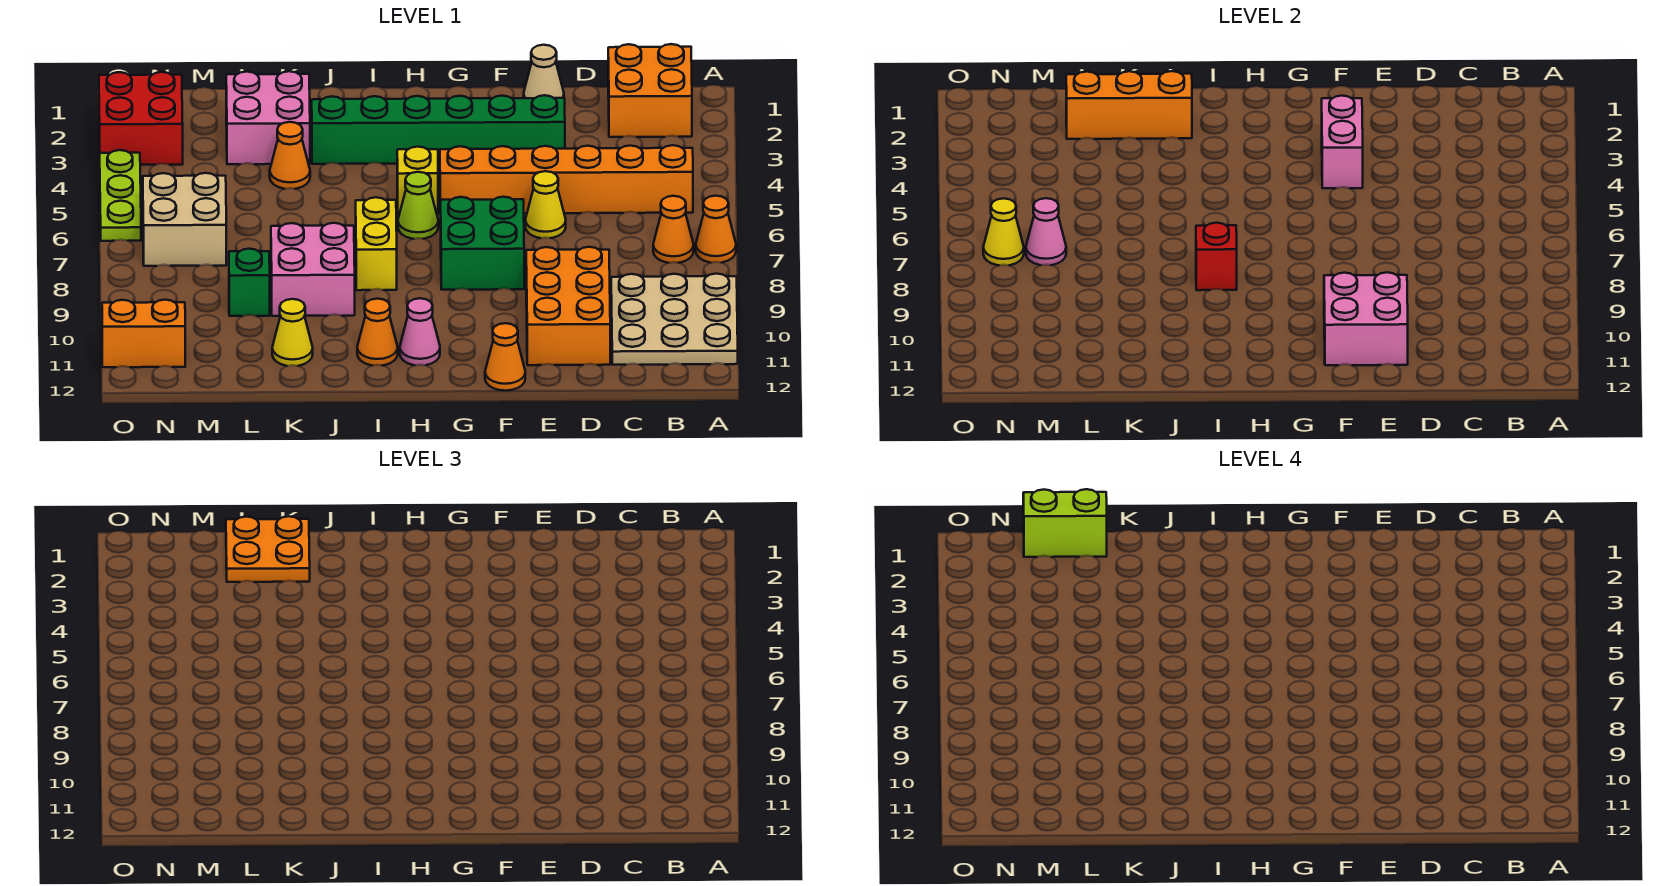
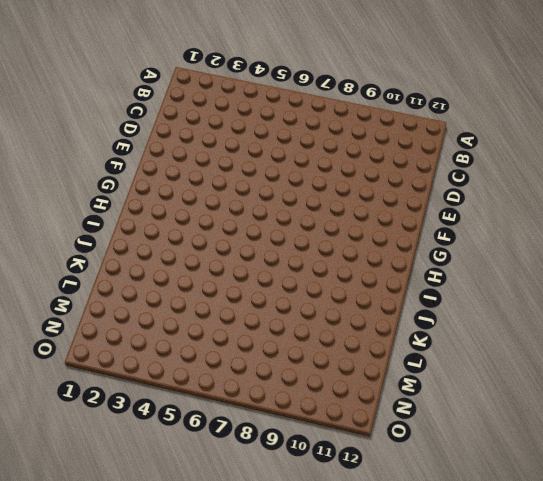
none -> orange cone A7 level 1
none -> tan plate A9:C11 level 1
none -> orange brick B1:C2 level 1
none -> orange brick B5:G5 level 1

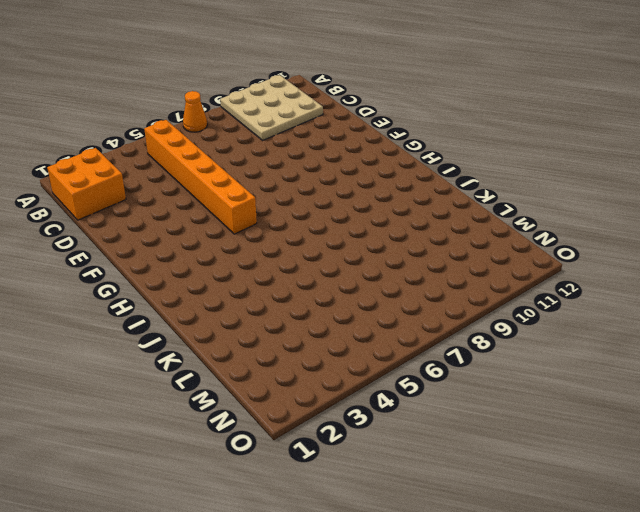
none -> orange cone B7 level 1
none -> orange brick D9:E11 level 1
none -> tan cone E1 level 1
none -> green brick E3:J3 level 1

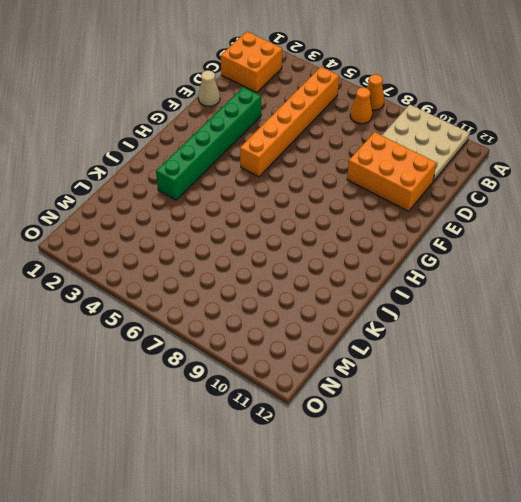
none -> yellow cone E6 level 1
none -> green brick F7:G8 level 1
none -> orange cone F12 level 1
none -> yellow brick H5 level 1

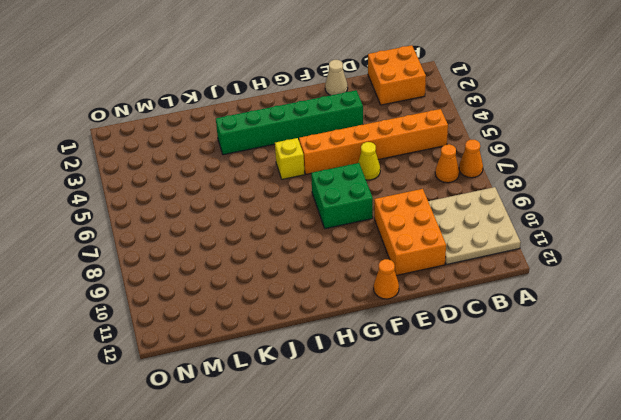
none -> lime cone H6 level 1
none -> pink cone H11 level 1
none -> yellow brick I7:I8 level 1
none -> orange cone I11 level 1

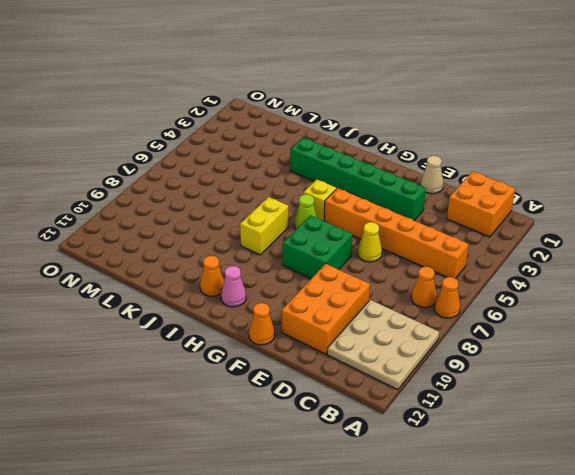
none -> pink brick J8:K9 level 1
none -> pink brick K2:L3 level 1
none -> orange cone K4 level 1
none -> yellow cone K11 level 1

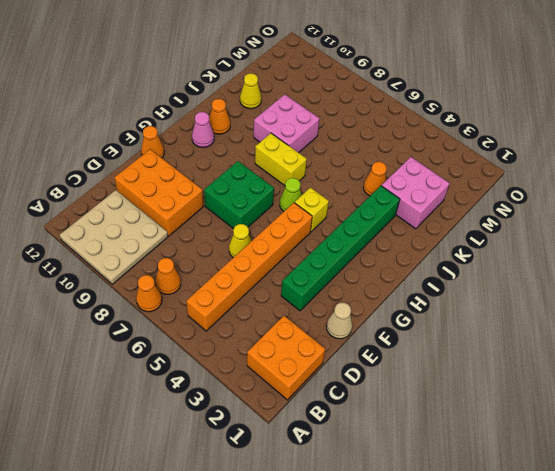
none -> green brick L9 level 1
none -> tan brick M6:N7 level 1
none -> red brick N2:O3 level 1
none -> orange brick N11:O11 level 1

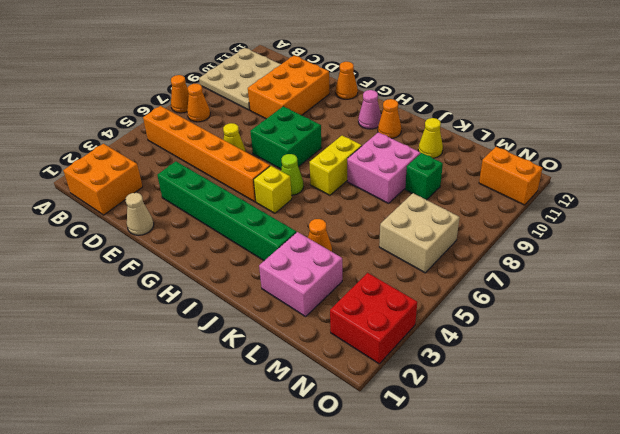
none -> lime plate O4:O6 level 1
none -> pink brick E10:F11 level 2
none -> pink brick F3:F4 level 2
none -> red brick I8 level 2

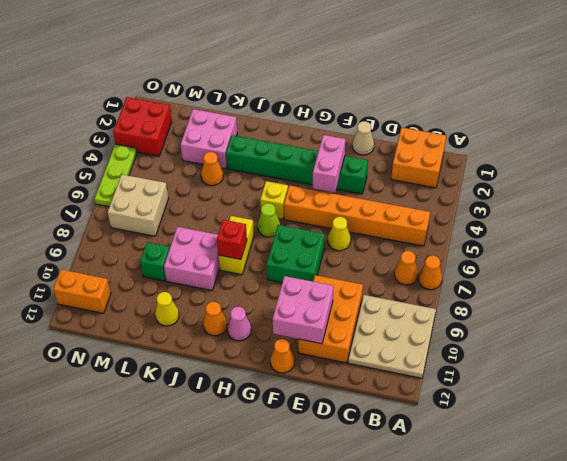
none -> orange brick J2:L2 level 2
none -> pink cone M7 level 2
none -> yellow cone N7 level 2
none -> orange plate K1:L2 level 3

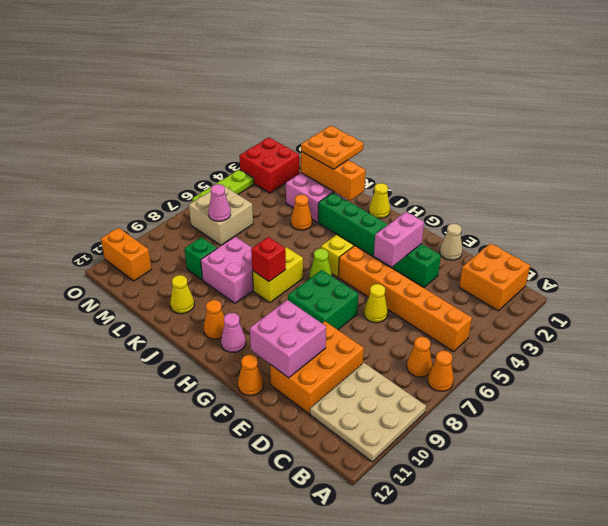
yellow cone I1 level 1 -> yellow cone N7 level 2
none -> lime brick L1:M1 level 4

